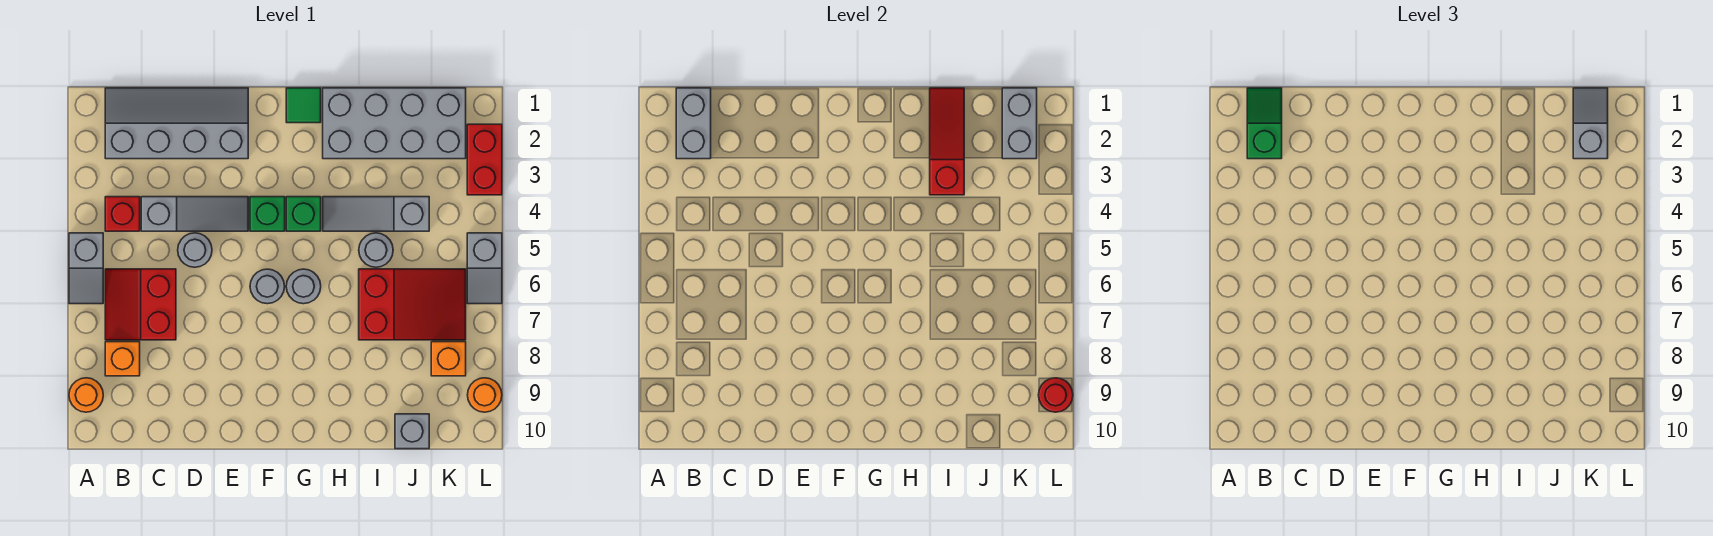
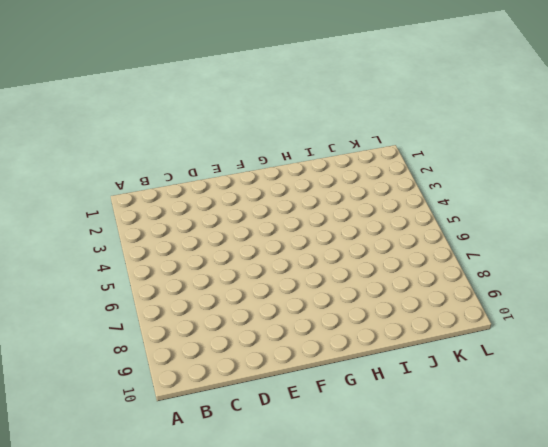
none -> grey slope A5:A6 level 1 top 5
none -> orange round brick A9 level 1
none -> grey slope B1:E2 level 1 top 2

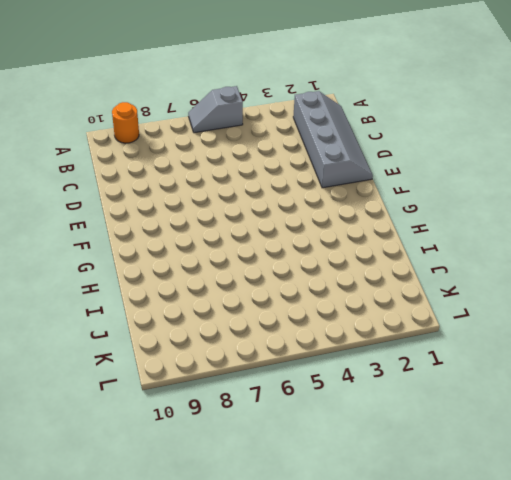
none -> red brick B4 level 1
none -> red slope B6:C7 level 1 top C
none -> orange brick B8 level 1

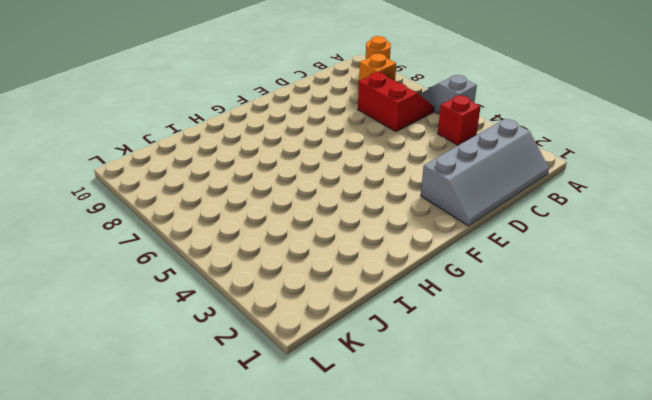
none -> grey slope C4:E4 level 1 top C
none -> grey round brick D5 level 1
none -> green brick F4 level 1

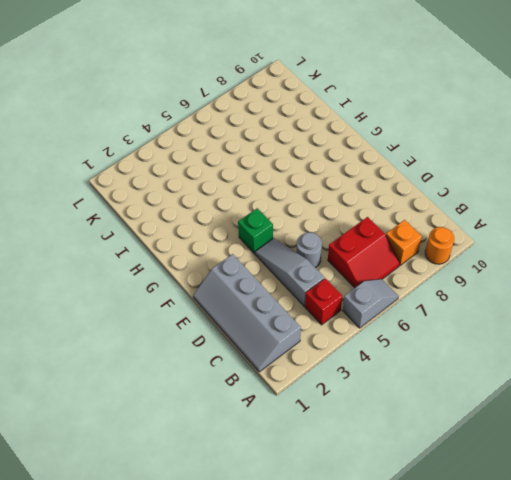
none -> grey round brick F6 level 1
none -> green tile G1 level 1
none -> green brick G4 level 1

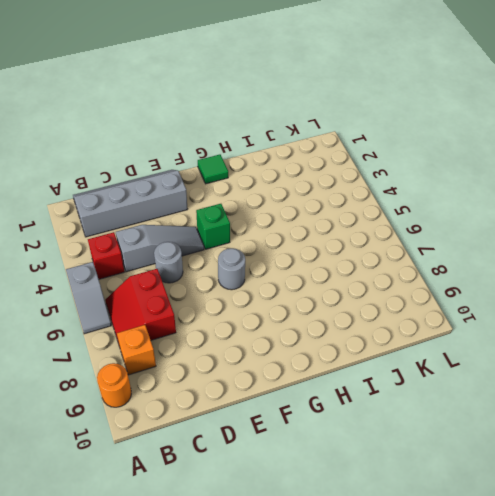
none -> green brick G4 level 1
none -> grey round brick G6 level 1
none -> grey brick H1:K2 level 1

